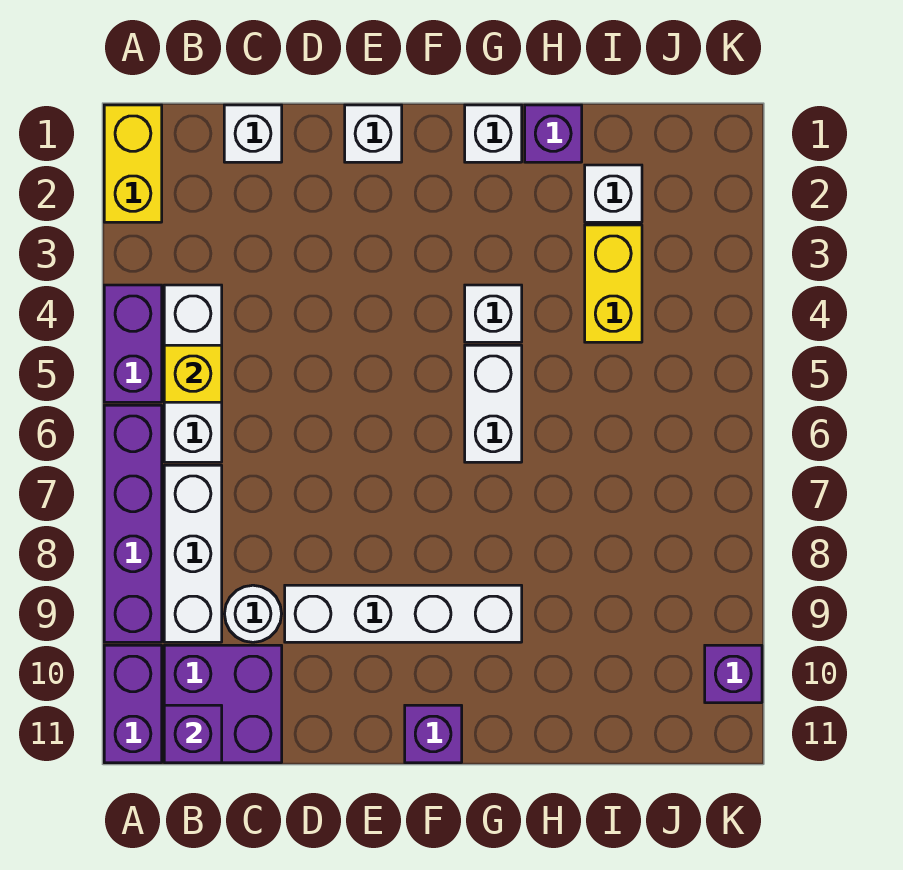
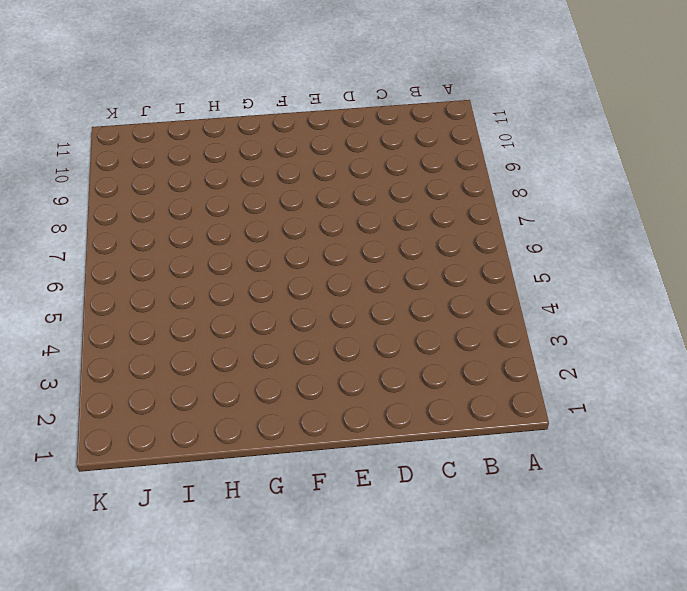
none -> yellow brick A1:A2 level 1
none -> purple brick A4:A5 level 1
none -> purple brick A6:A9 level 1

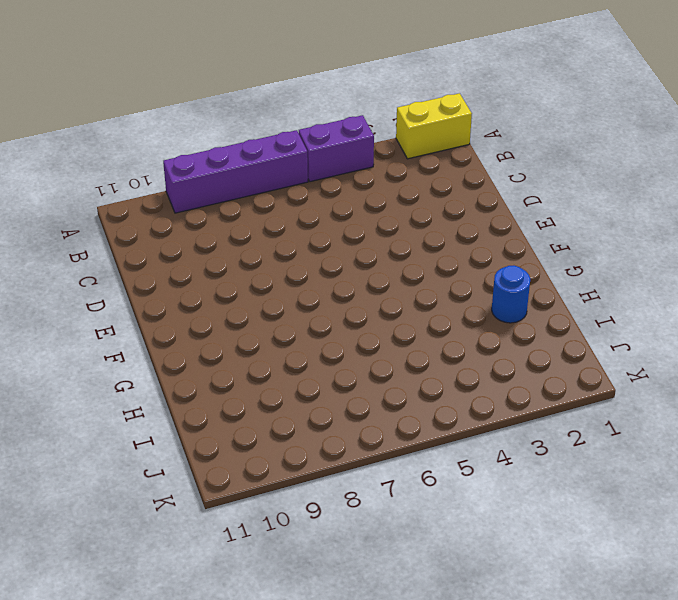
blue round brick H2 level 1 -> none
none -> purple brick A10:A11 level 1
none -> white brick B4:B6 level 1
none -> white brick B7:B9 level 1

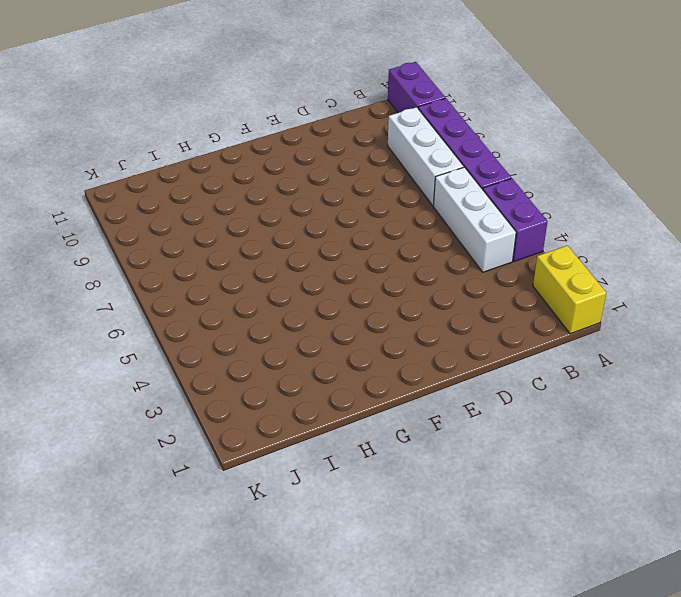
none -> purple brick B10:C11 level 1
none -> white brick C1 level 1
none -> white round brick C9 level 1

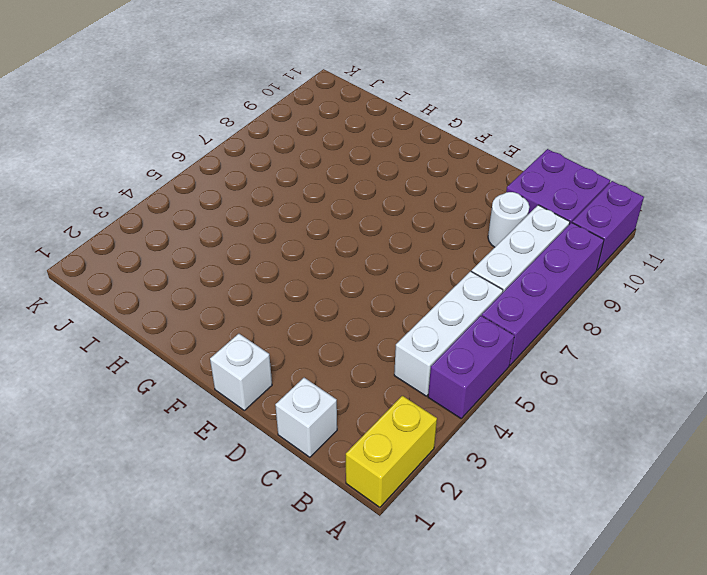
none -> white brick D9:G9 level 1
none -> purple brick F11 level 1
none -> white brick G1 level 1

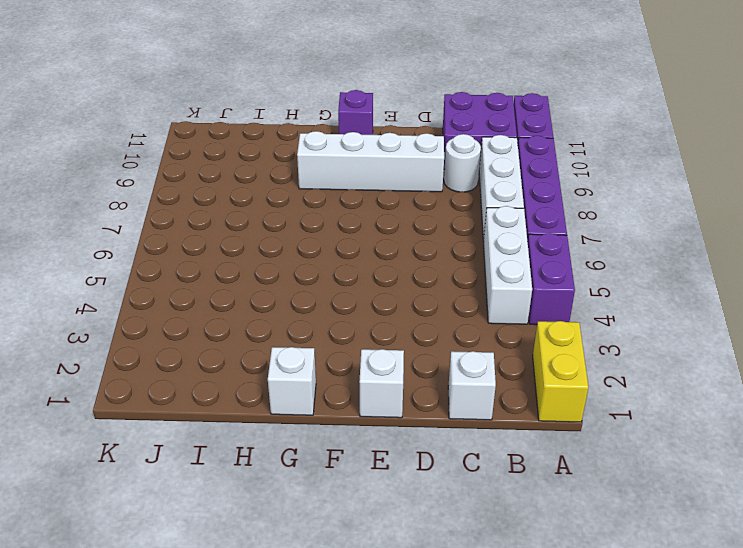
none -> white brick G4 level 1
none -> white brick G5:G6 level 1
none -> purple brick H1 level 1

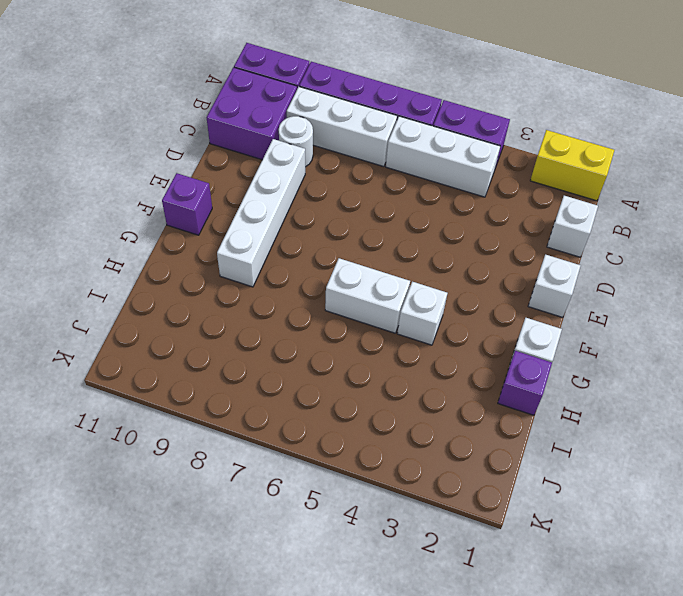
none -> white brick I2 level 1
none -> yellow brick I3:I4 level 1
none -> purple brick K10 level 1

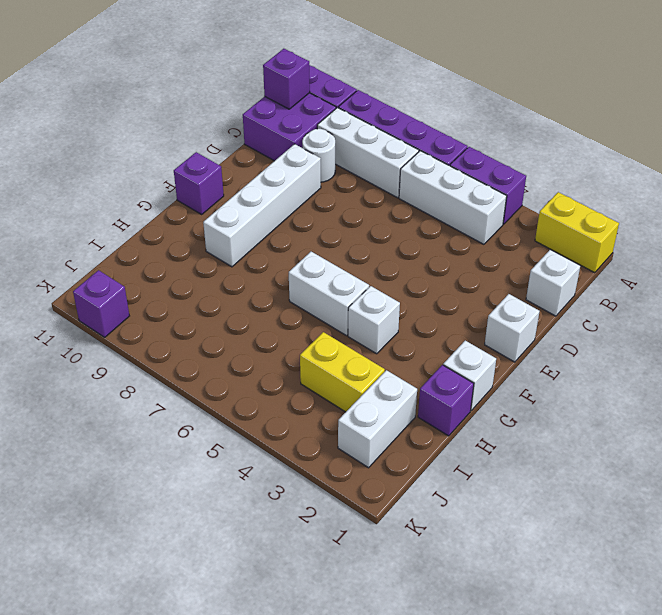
white brick I2:J2 level 1 -> white brick I2 level 1
none -> yellow brick B5 level 2

